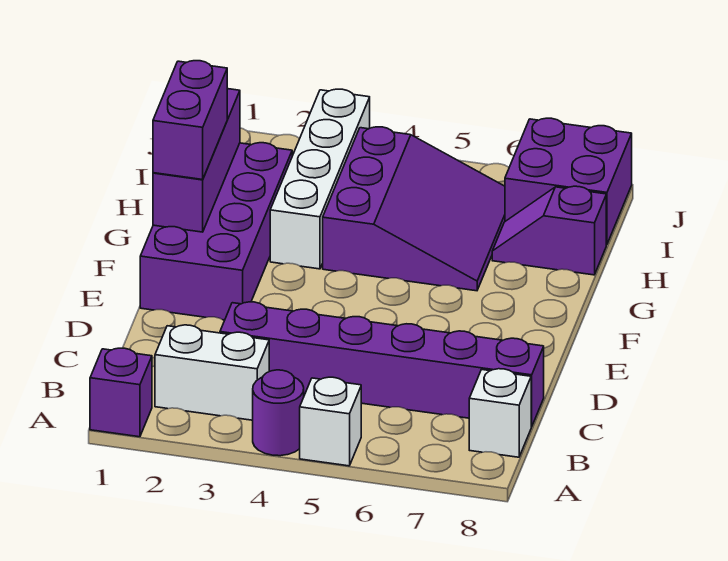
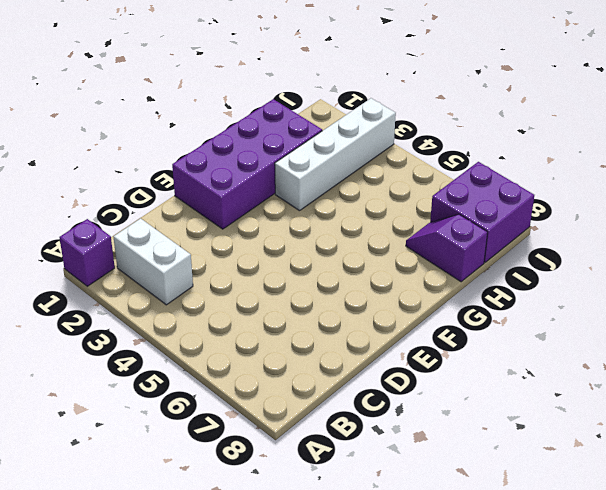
none -> purple round brick A4 level 1
none -> white brick A5 level 1
none -> white brick B8 level 1

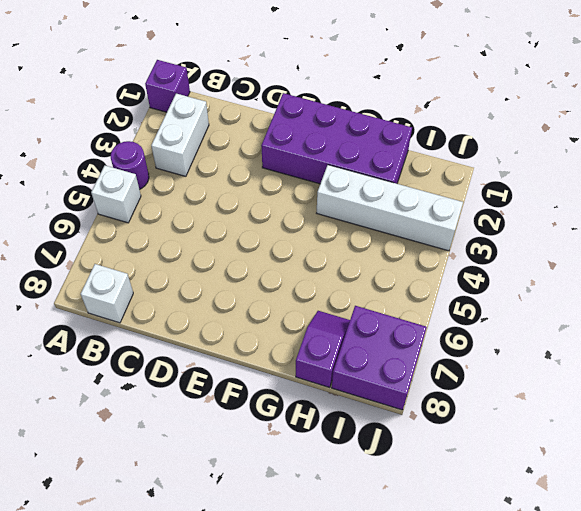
none -> purple brick C3:C8 level 1
none -> purple slope G4:I6 level 1 top 4
none -> purple brick F1:H1 level 2

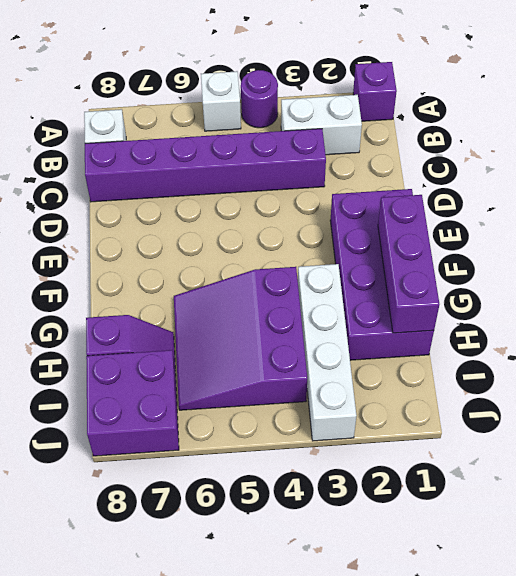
none -> purple brick F1:G1 level 3

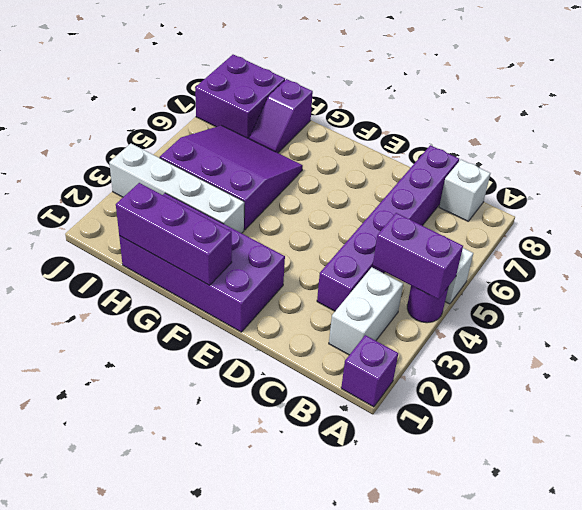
purple brick A4:B4 level 2 -> purple brick F1:G1 level 3

